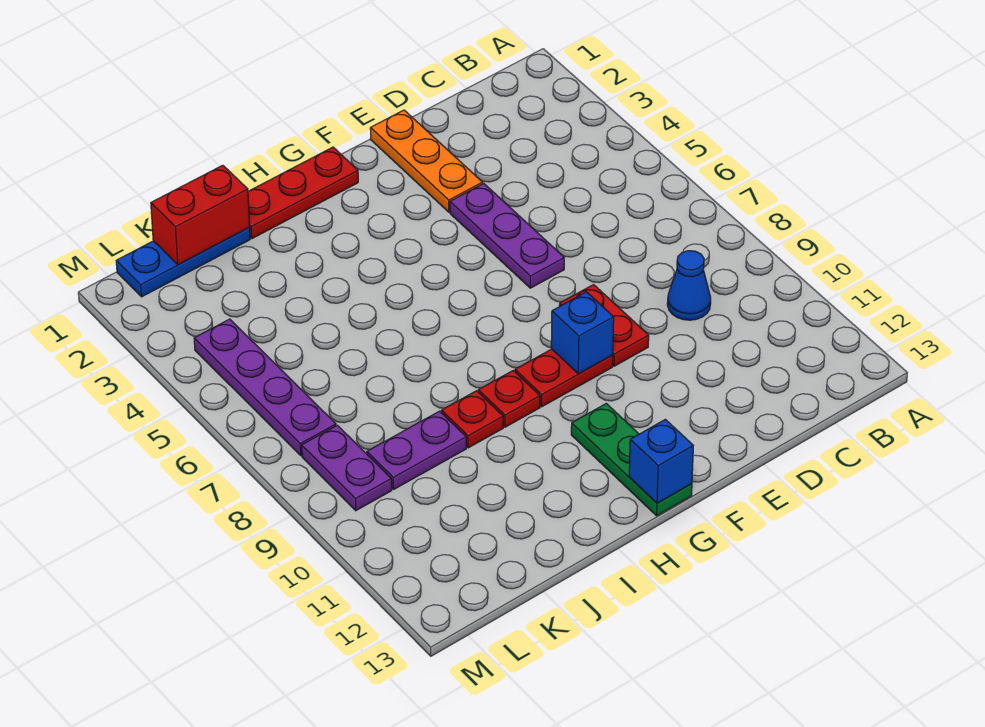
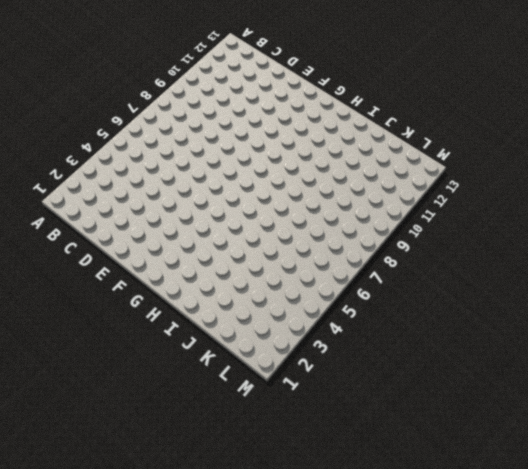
none -> blue cone C9 level 1
none -> orange plate E1:E3 level 1
none -> purple plate E4:E6 level 1

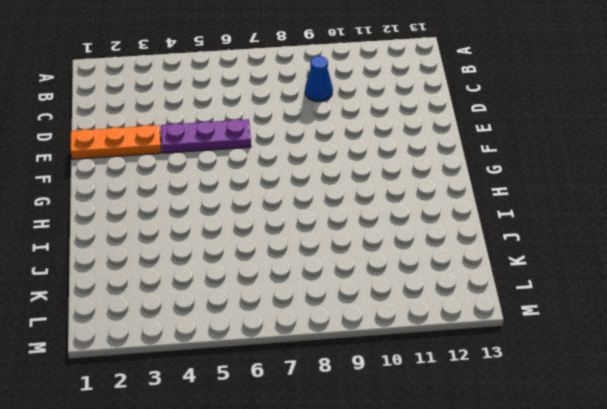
none -> red plate E8:E9 level 1
none -> red plate F9:G9 level 1
none -> red plate G1:I1 level 1

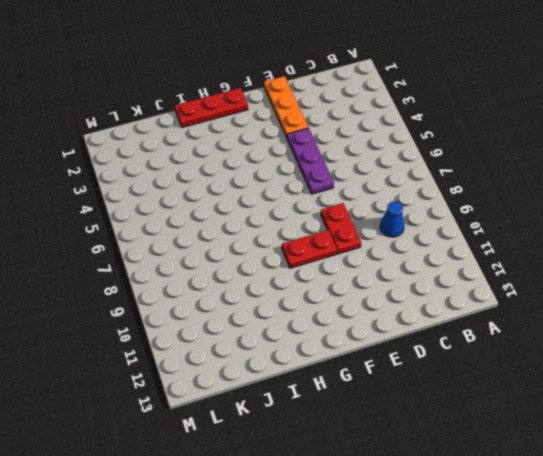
none -> green plate G11:G13 level 1
none -> red plate H9 level 1
none -> red plate I9 level 1

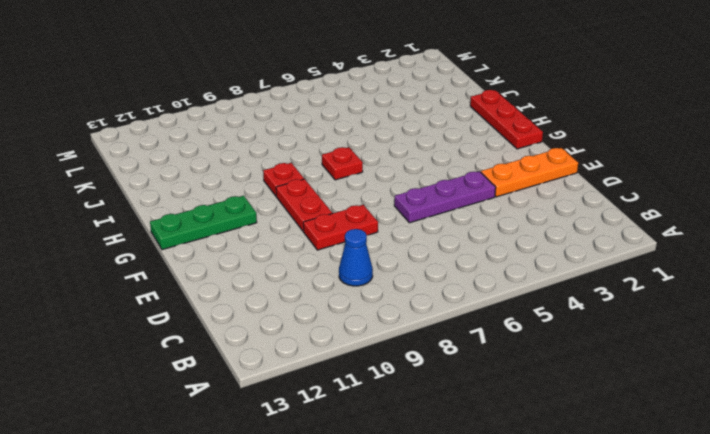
red plate H7 level 1 -> red plate I9 level 1
none -> blue plate J1:L1 level 1
none -> purple plate J9:K9 level 1
none -> purple plate L4:L7 level 1

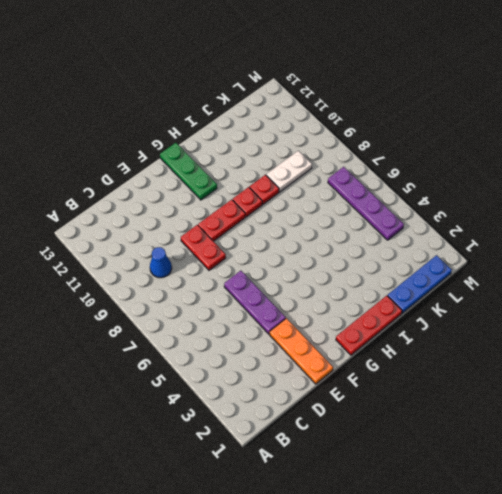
white plate J9:K9 level 1 -> purple plate J9:K9 level 1
none -> purple plate L8:L9 level 1
none -> blue brick F9 level 2
none -> blue brick G13 level 2

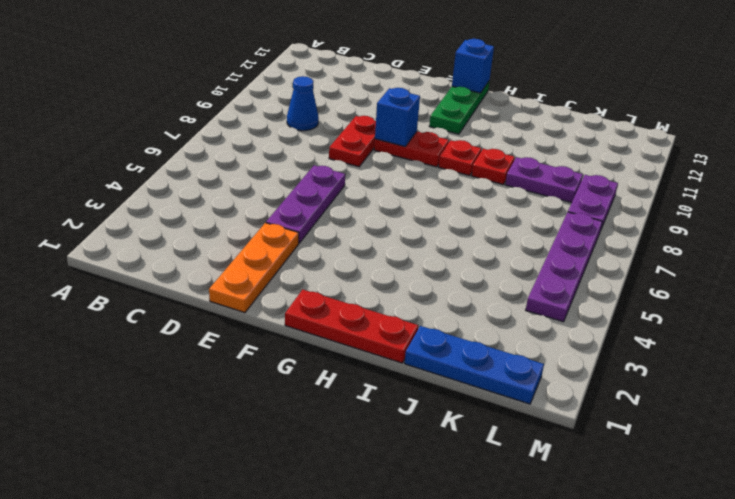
none -> red brick J1:K1 level 2

